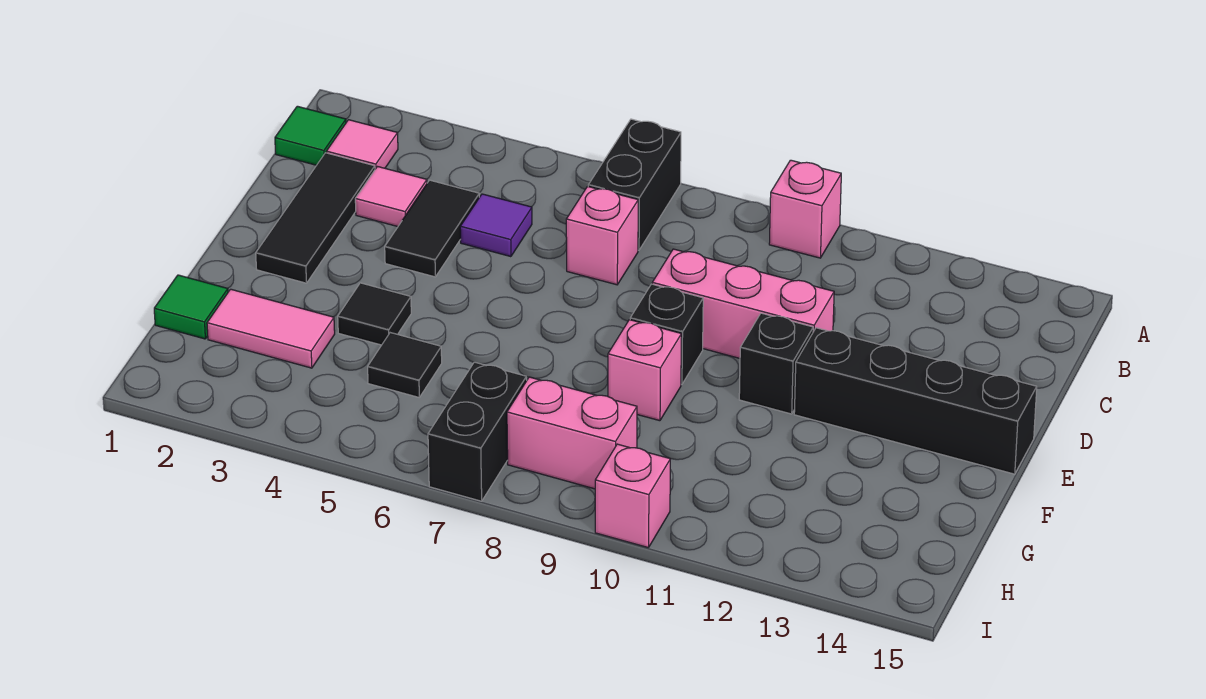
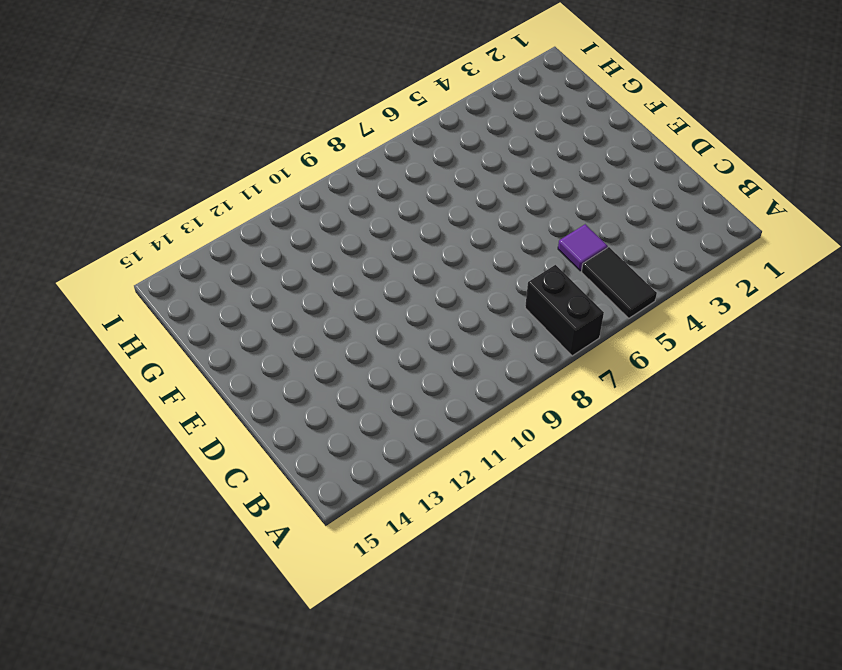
black tile A5:B5 level 1 -> black tile C4:D4 level 1
none -> pink brick A10 level 1
none -> green tile B1 level 1
none -> pink tile B2 level 1

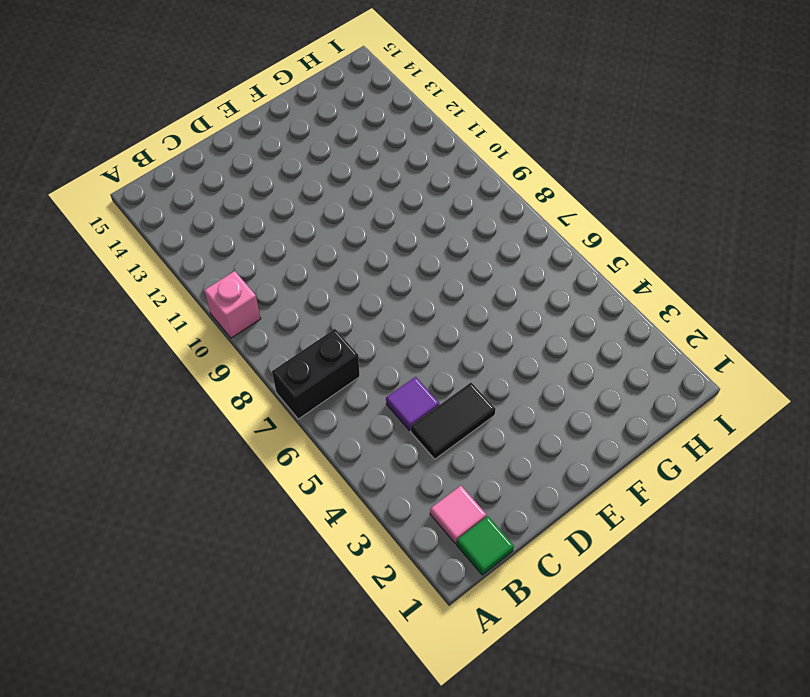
none -> black tile C2:E2 level 1
none -> pink tile C3 level 1
none -> pink brick C7 level 1

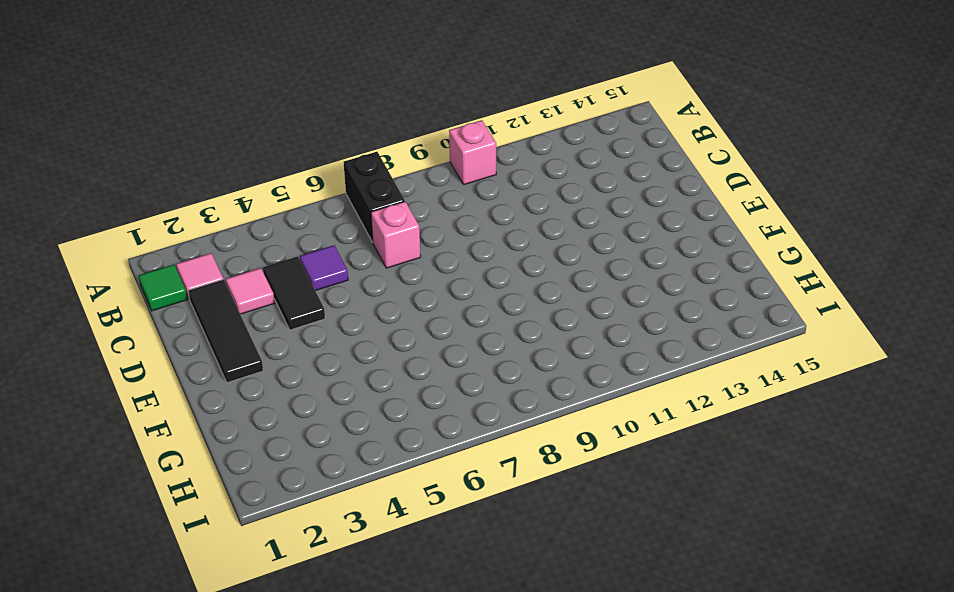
none -> pink brick D9:D11 level 1
none -> black brick E9 level 1
none -> black brick E11 level 1

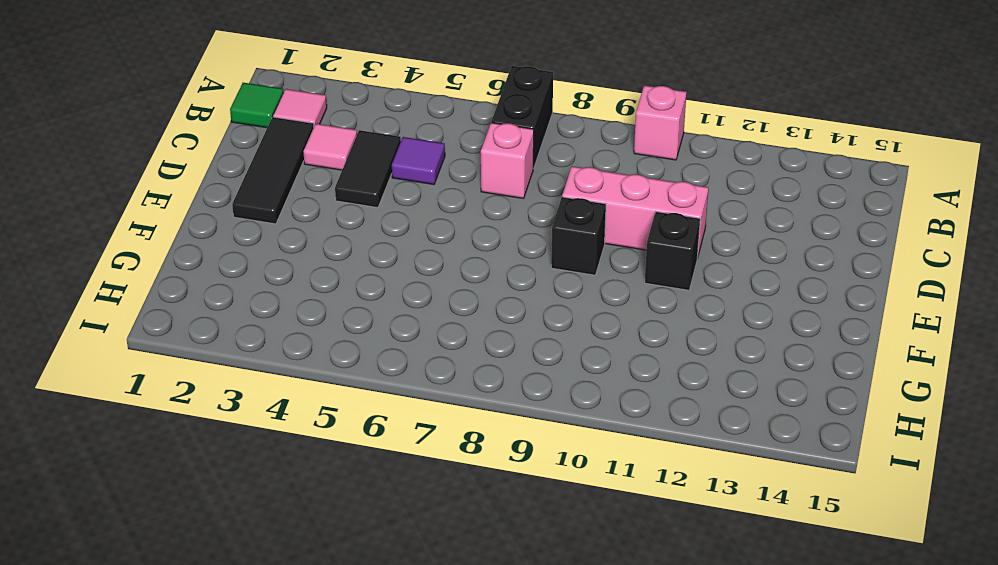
none -> black brick E12:E15 level 1
none -> black tile F4 level 1
none -> pink brick F9 level 1

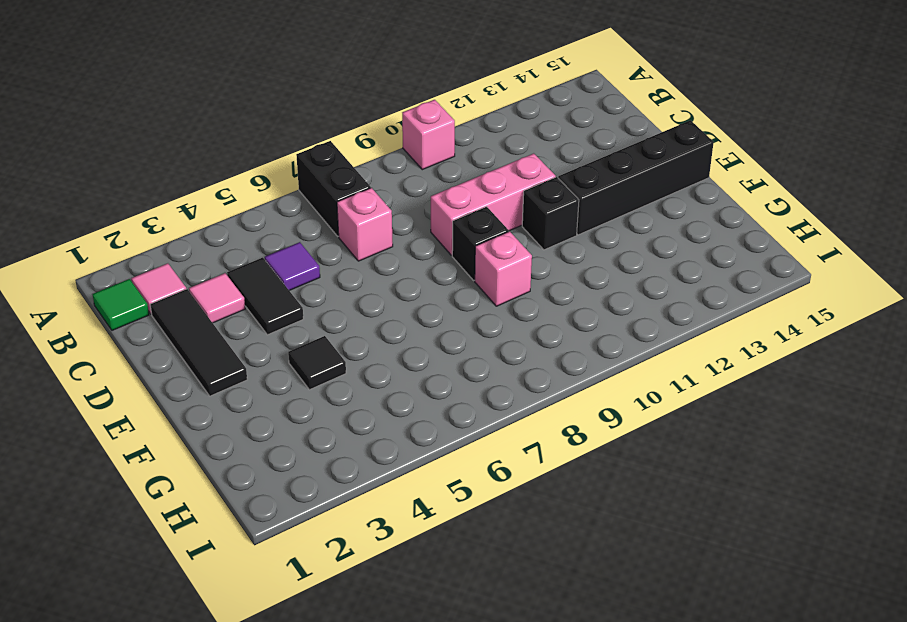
none -> green tile G1 level 1
none -> pink tile G2:G3 level 1
none -> black tile G5 level 1

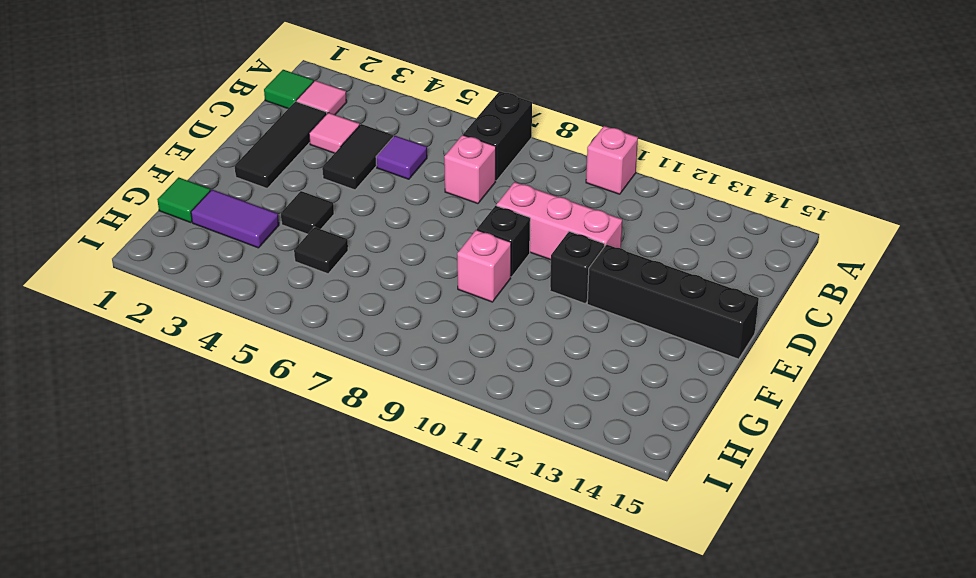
purple tile G2:G3 level 1 -> pink tile G2:G3 level 1
none -> black brick H7:I7 level 1
none -> pink brick H8:H9 level 1
none -> pink brick I10 level 1

